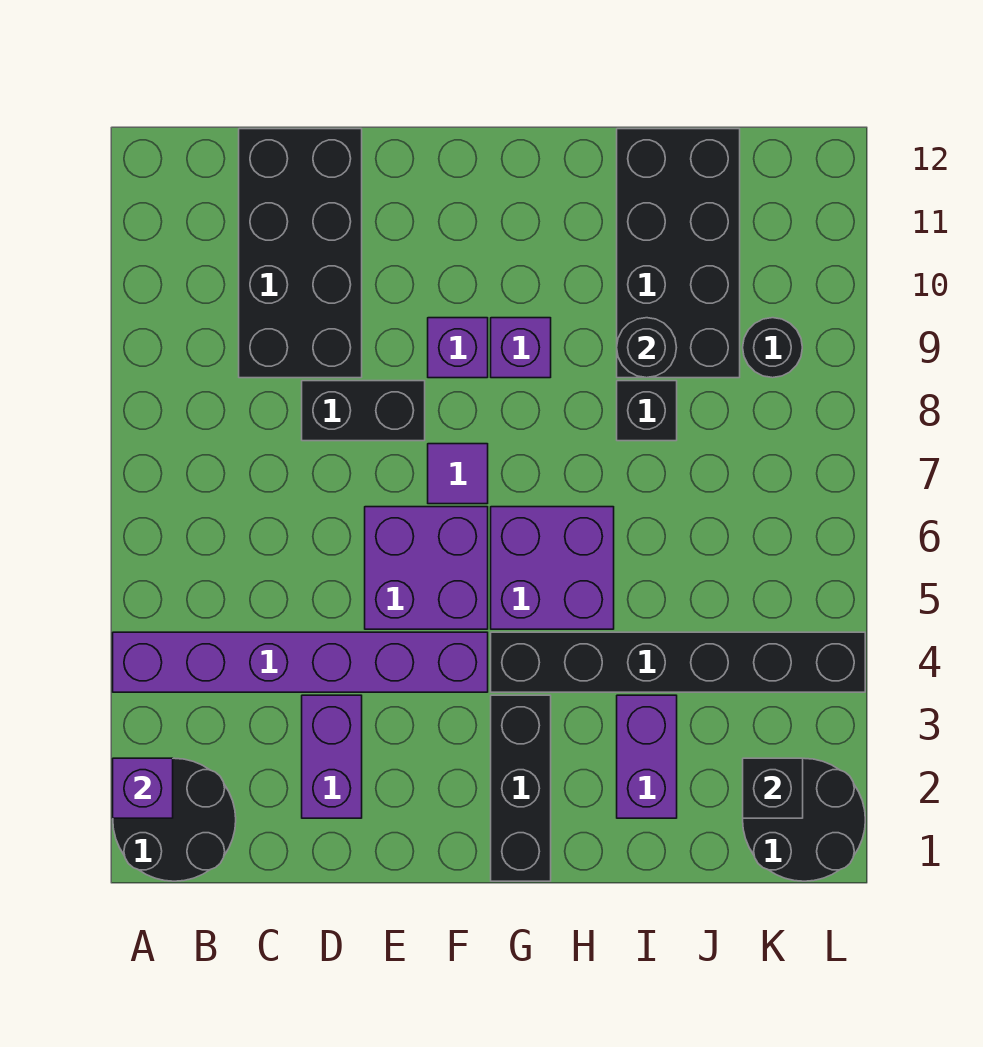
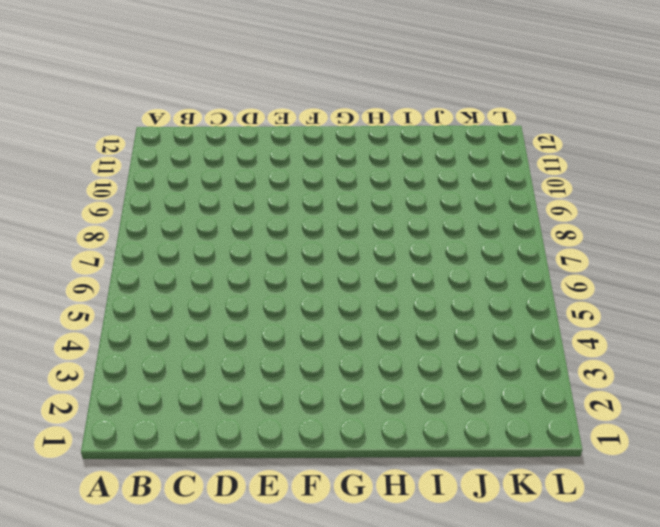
none -> black round brick A1:B2 level 1
none -> purple brick A4:F4 level 1
none -> black brick C9:D12 level 1

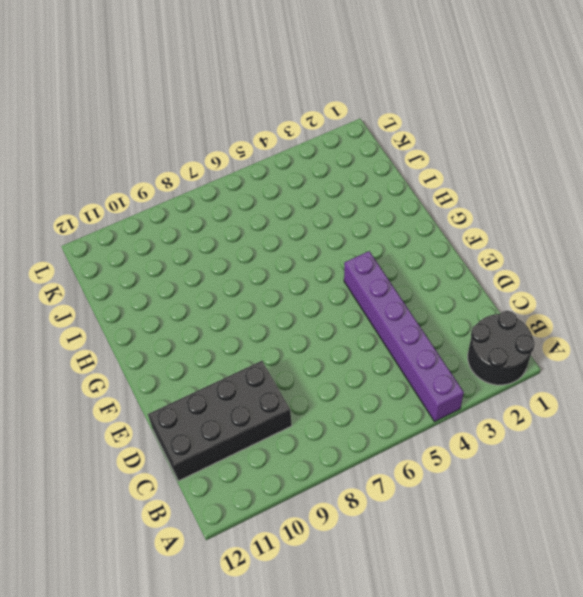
none -> purple brick D2:D3 level 1
none -> black brick D8:E8 level 1
none -> purple brick E5:F6 level 1

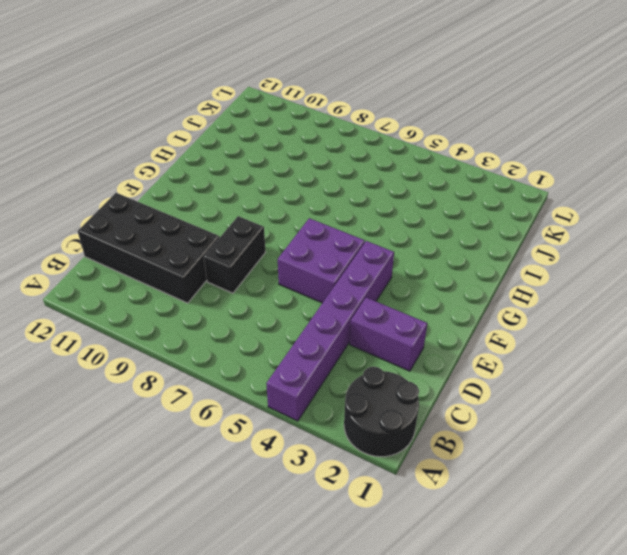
none -> purple tile F7 level 1
none -> purple brick F9 level 1
none -> black brick G1:G3 level 1

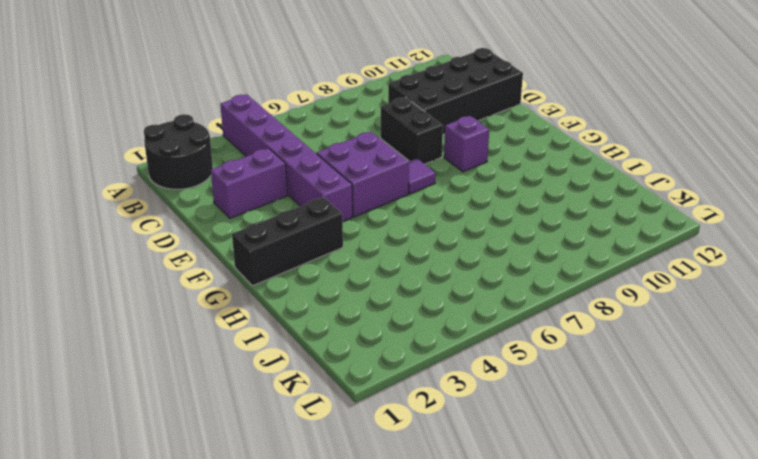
none -> black brick G4:L4 level 1
none -> purple brick G5:H6 level 1
none -> purple brick G9 level 1

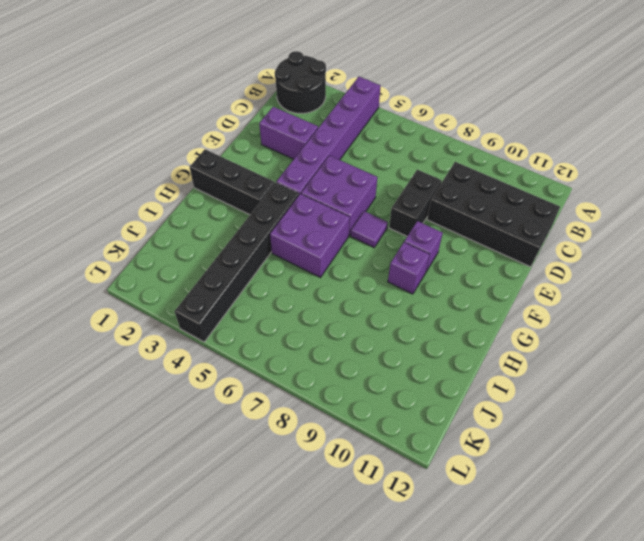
none -> purple brick I2:I3 level 1
none -> black brick I8 level 1
none -> black brick I9:J12 level 1

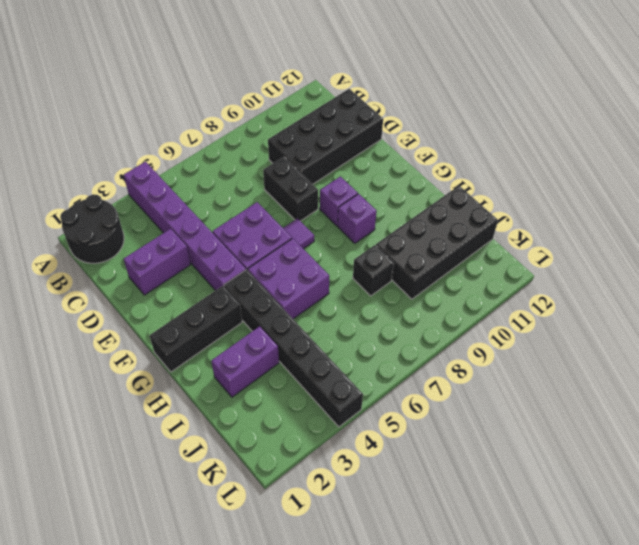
none -> black round brick K1:L2 level 1
none -> black round brick K9 level 1
none -> purple brick A2 level 2

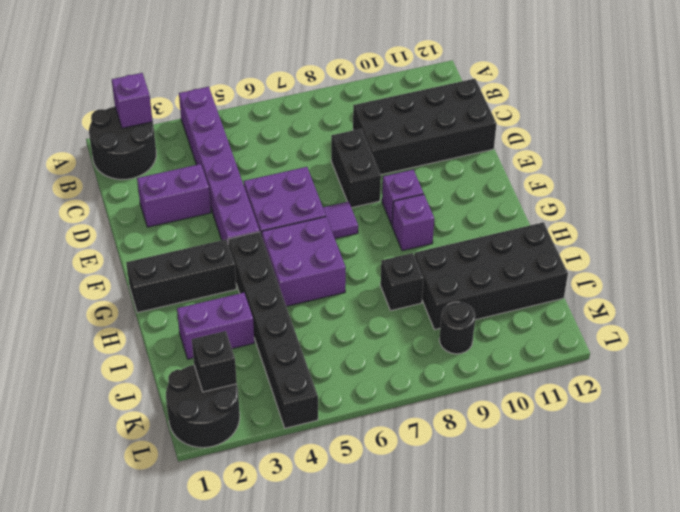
none -> black round brick I9 level 2

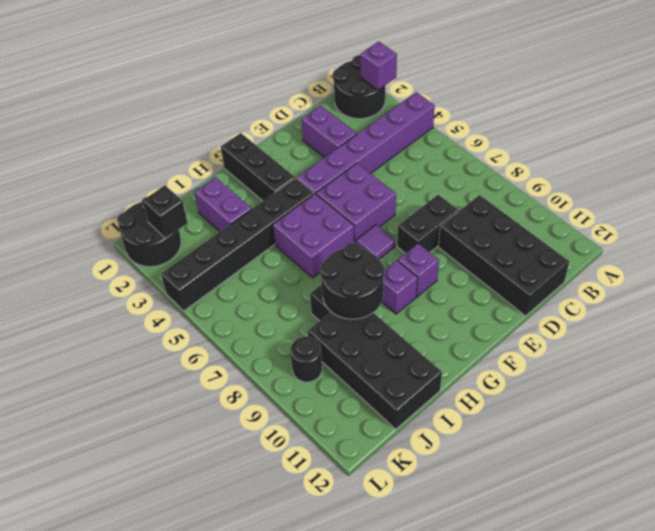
black round brick H8:I9 level 2 -> black round brick I9 level 2

